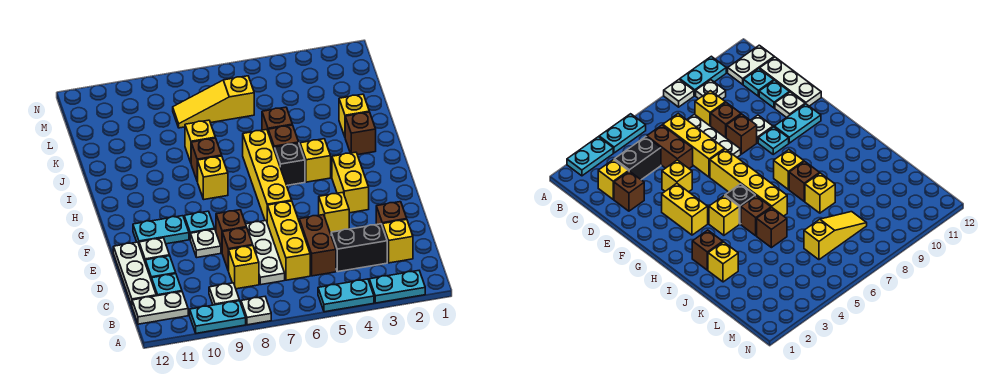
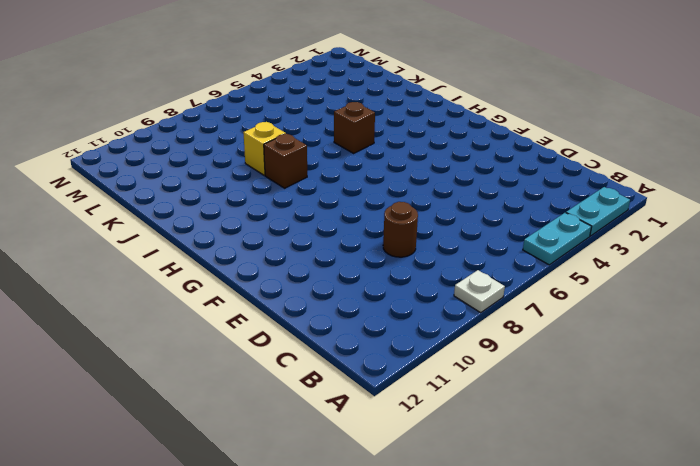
brown round brick D8 level 1 -> brown brick D8 level 1
none -> cyan plate A9:A10 level 1
none -> white plate B9 level 1
none -> white plate B11:B12 level 1
none -> yellow brick C2 level 1

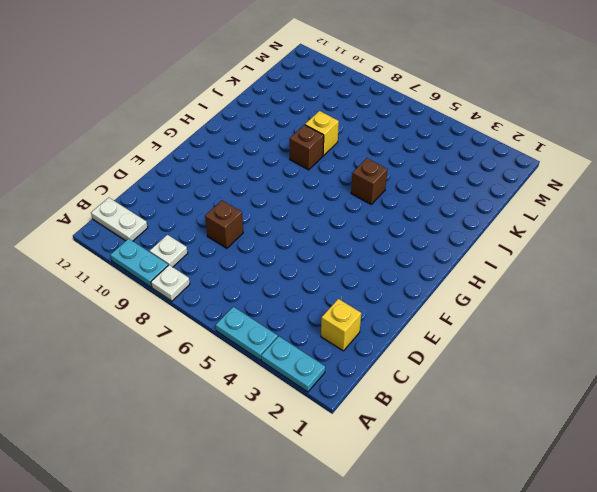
none -> black brick C3:C4 level 1
none -> brown brick C5:D5 level 1
none -> yellow brick C6:E6 level 1
none -> white plate C7:E7 level 1

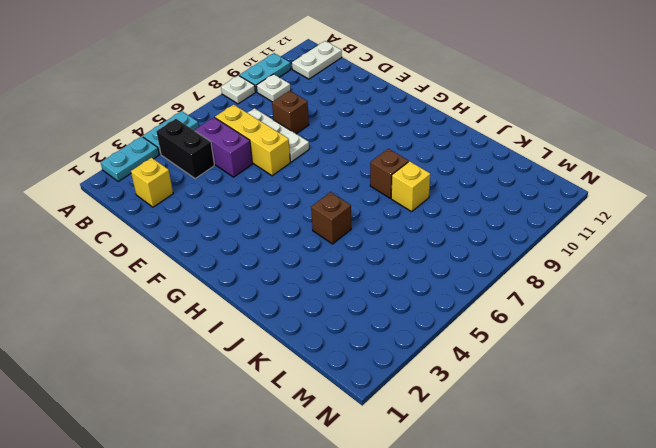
black brick B4:C4 level 1 -> black brick C3:C4 level 1
purple brick C5:D5 level 1 -> brown brick C5:D5 level 1
none -> yellow brick C8 level 1
none -> cyan plate C11 level 1
none -> white plate C12:E12 level 1
none -> brown brick D2 level 1

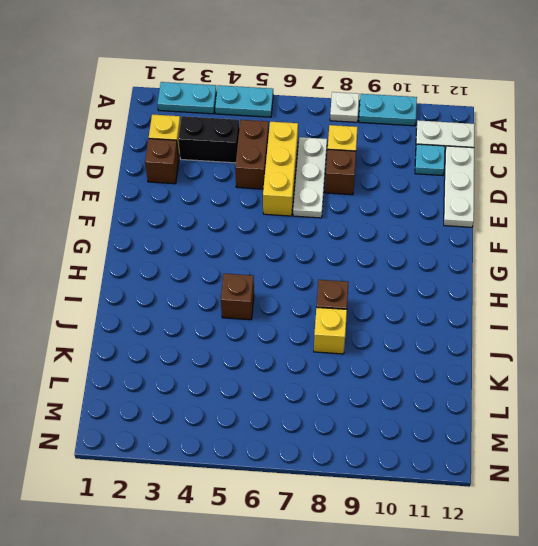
none -> white plate B9 level 1
none -> cyan plate D11 level 1
none -> yellow brick E4 level 1
none -> brown brick E8 level 1

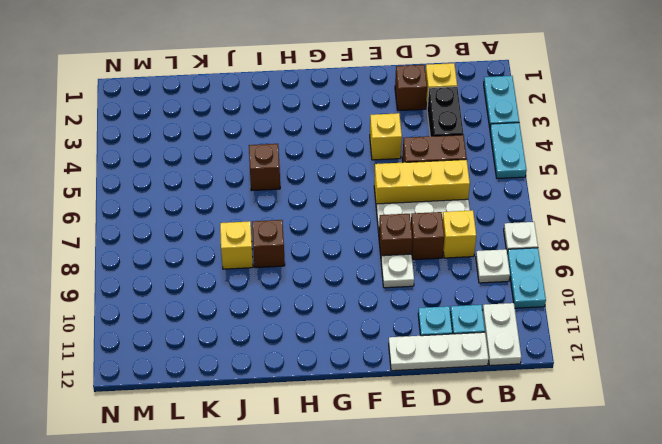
none -> white plate E11 level 1
none -> yellow brick F3:G3 level 1
none -> yellow brick F6:I6 level 1
none -> cyan plate F9 level 1

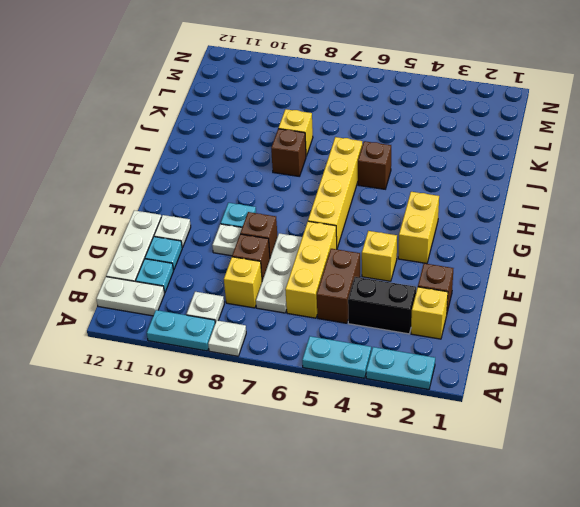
none -> cyan plate F10:F11 level 1
none -> yellow brick H4 level 1
none -> black brick H5 level 1
none -> yellow brick H8 level 1

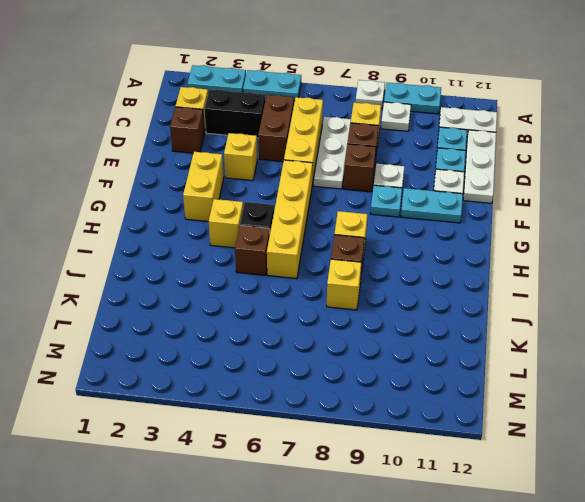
none -> brown brick I2 level 1
none -> yellow brick J2 level 1
none -> brown brick J5 level 1
none -> yellow slope L6:L8 level 1 top 6

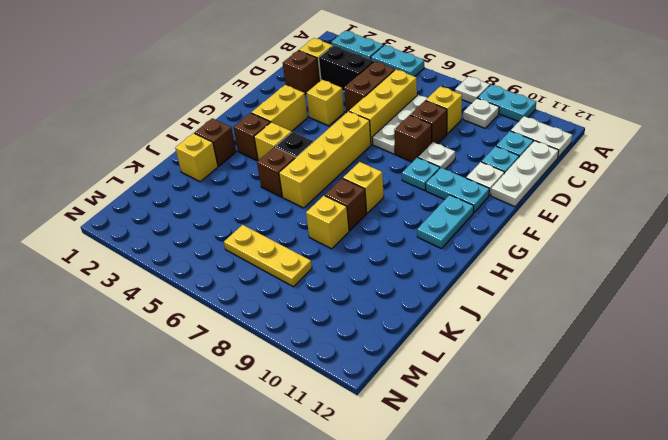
cyan plate G11:H11 level 1 -> none
brown brick H3 level 1 -> brown brick J5 level 1
yellow plate L6:L8 level 1 -> yellow slope L6:L8 level 1 top 6

